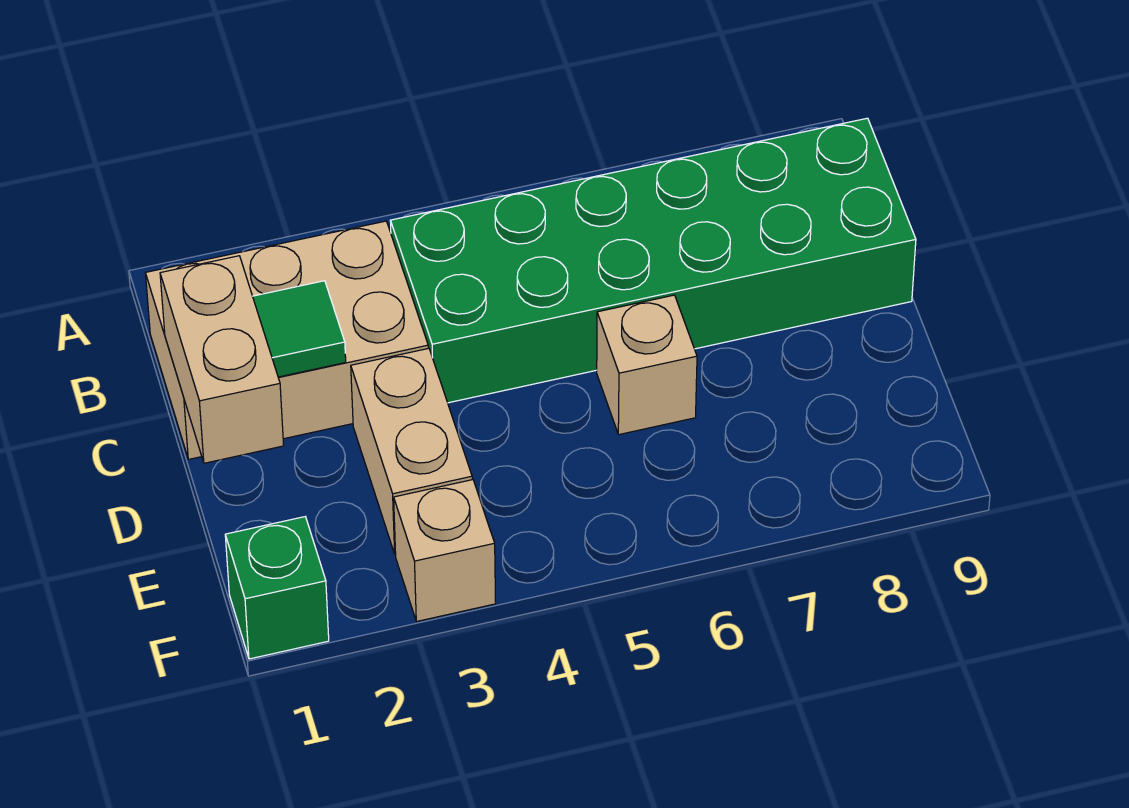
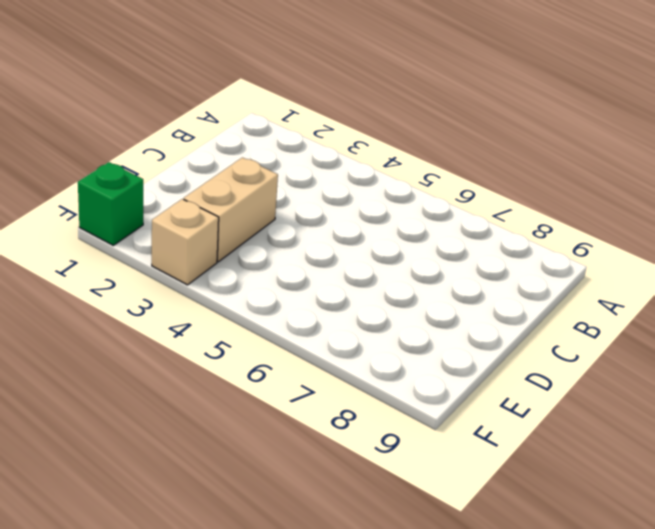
none -> tan brick B1:C3 level 1
none -> green brick B4:C9 level 1

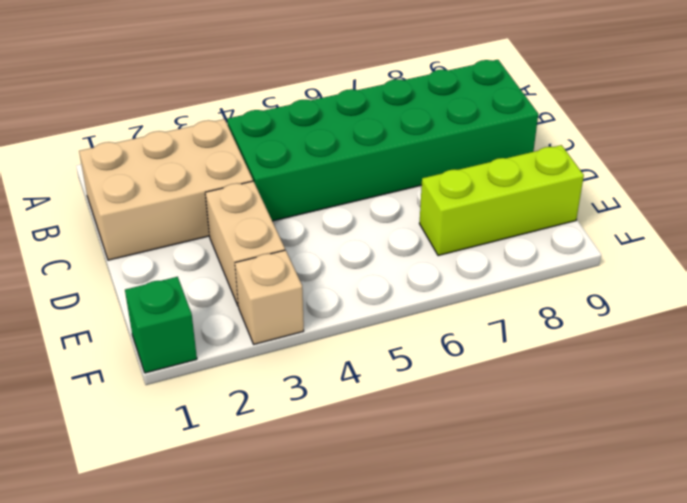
lime brick E7:E9 level 1 -> none
none -> tan brick D6 level 1
none -> tan brick C1:D1 level 2

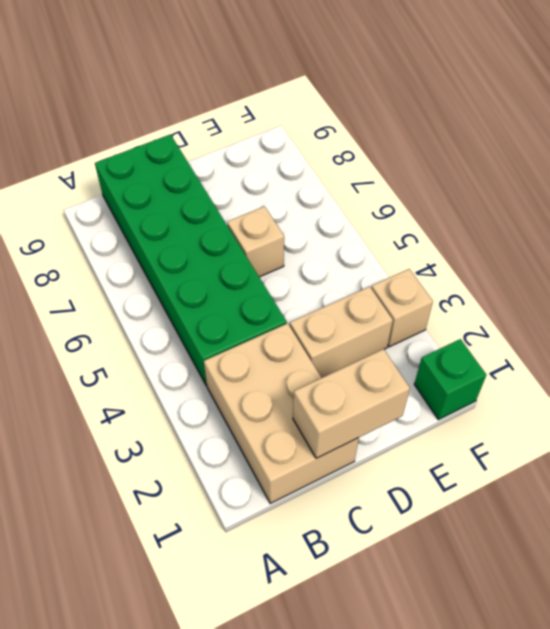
none -> green tile C2 level 2

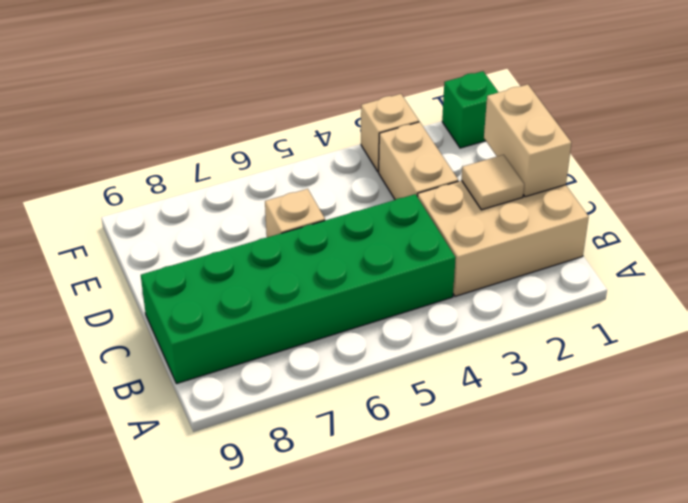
tan tile C2 level 2 -> green tile C2 level 2

